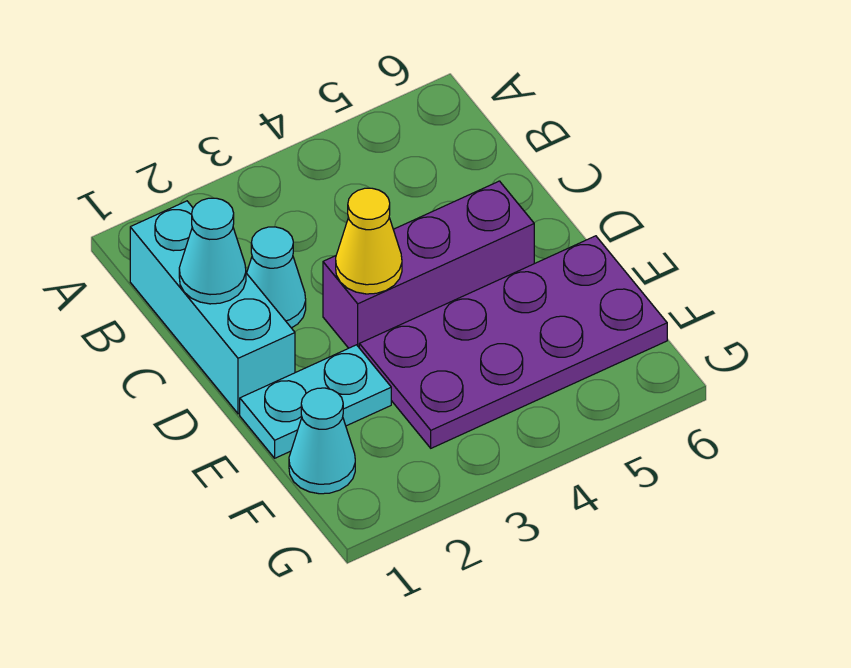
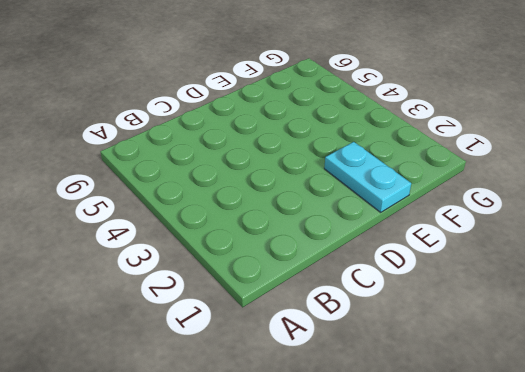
none -> cyan brick B1:D1 level 1
none -> cyan cone C2 level 1

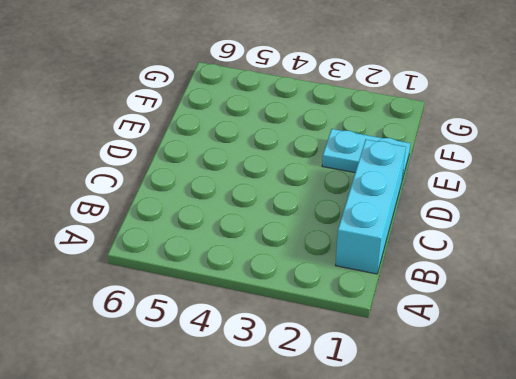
none -> cyan cone C2 level 1
none -> purple brick D3:D5 level 1

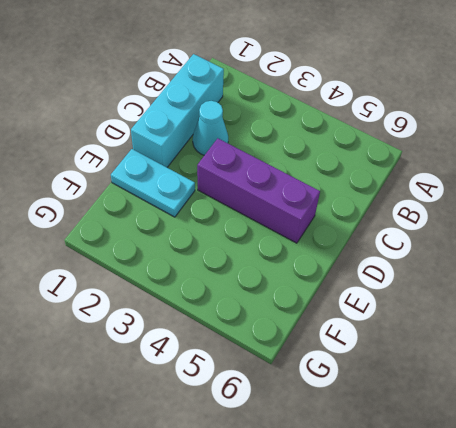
none -> purple plate E3:F6 level 1
none -> cyan cone F1 level 1

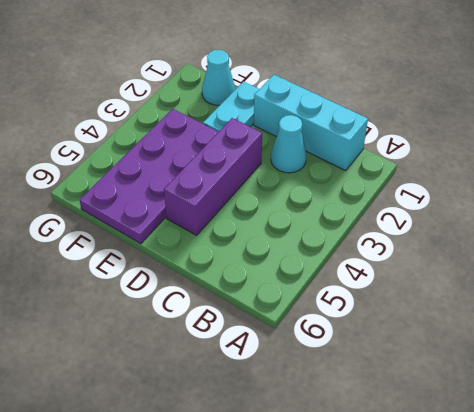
none -> cyan cone C1 level 2
none -> yellow cone D3 level 2

